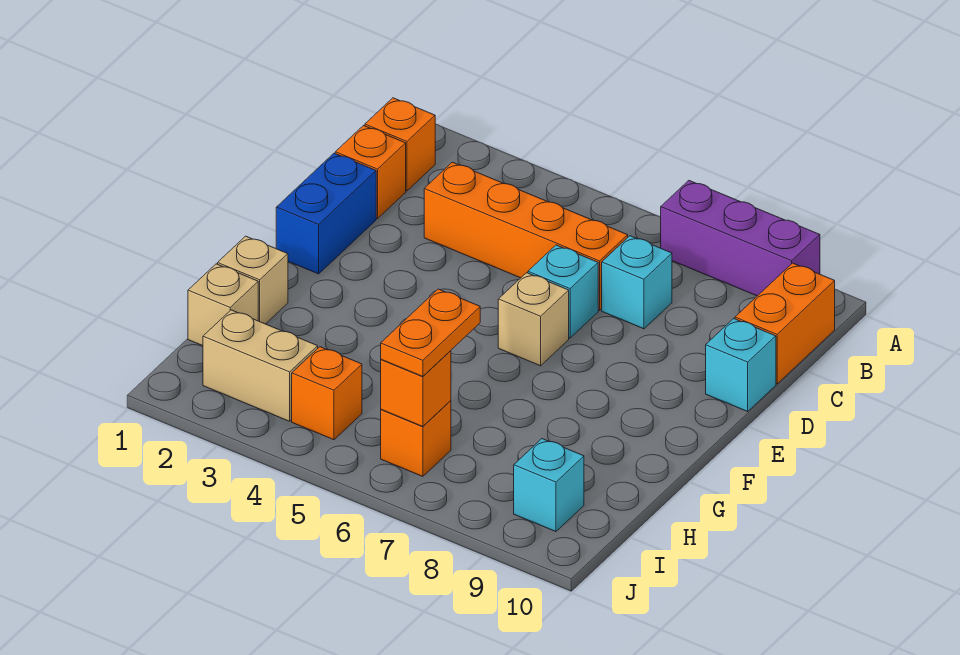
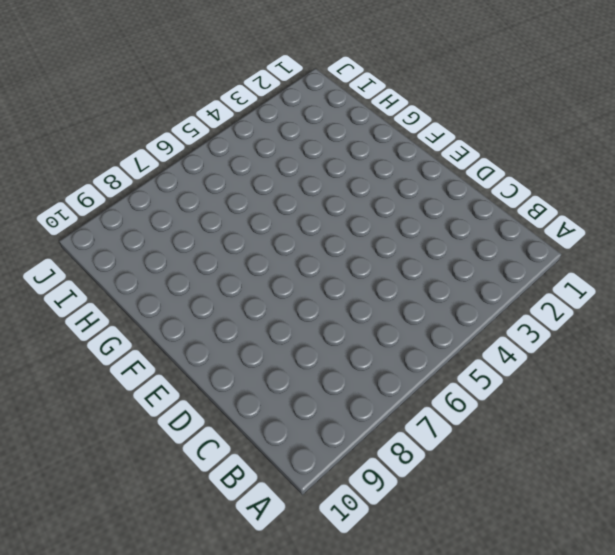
none -> purple brick A7:A9 level 1
none -> orange brick B1 level 1
none -> orange brick B10:C10 level 1

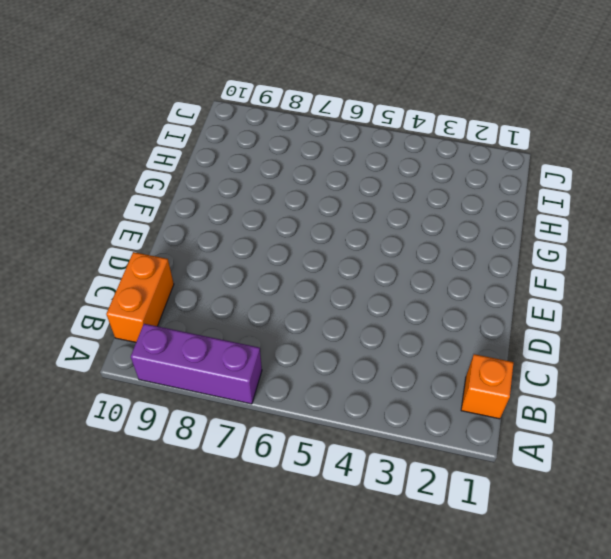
none -> orange brick C1 level 1
none -> orange brick C3:C6 level 1
none -> cyan brick C7 level 1

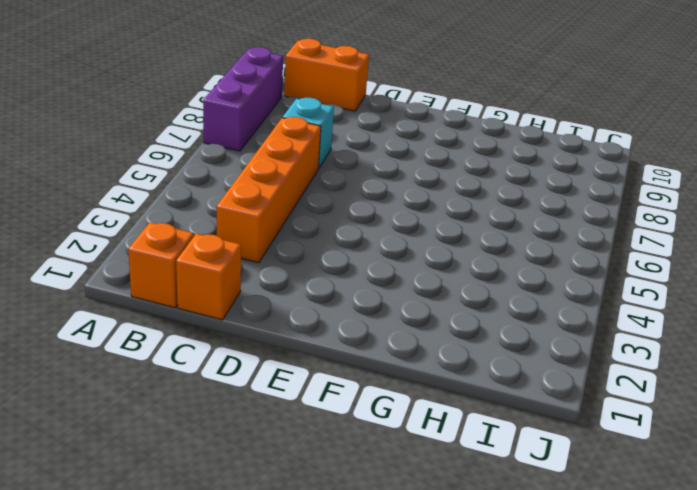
none -> blue brick D1:E1 level 1
none -> cyan brick D6 level 1
none -> cyan brick D10 level 1

